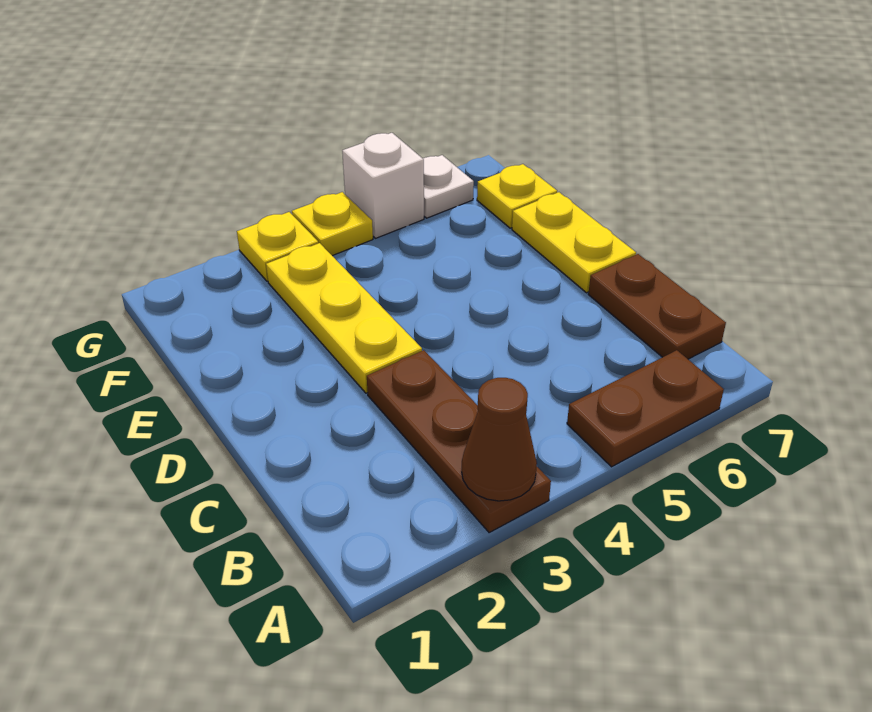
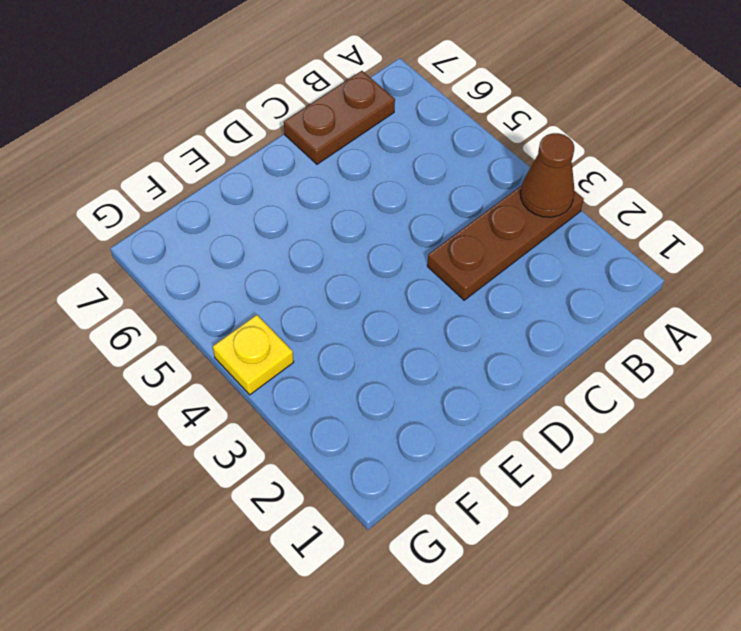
none -> brown plate A5:A6 level 1
none -> yellow plate D3:F3 level 1

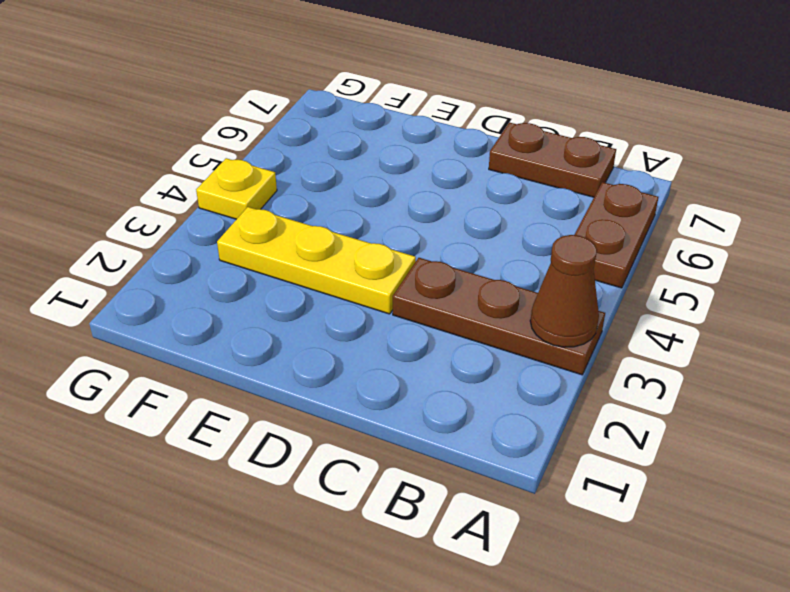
none -> yellow plate D7:E7 level 1
none -> yellow plate F7 level 1

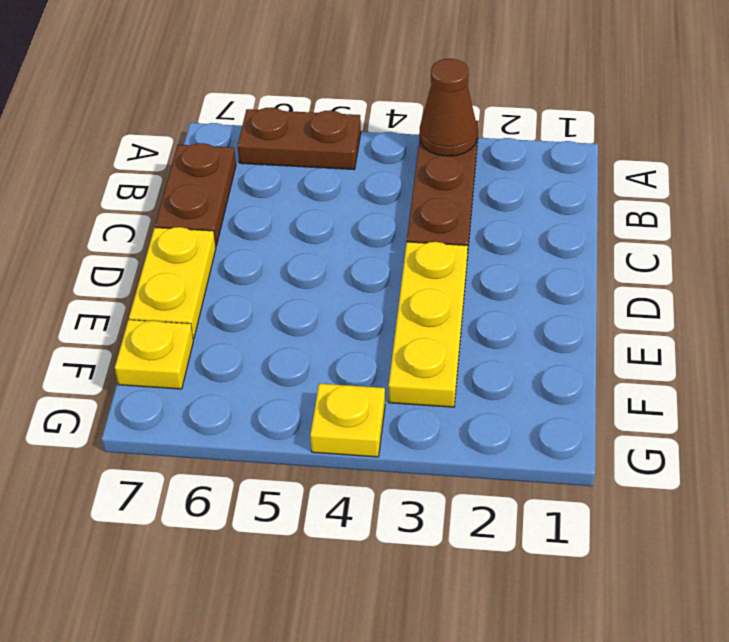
none -> yellow plate G3 level 1
none -> white brick G5 level 1

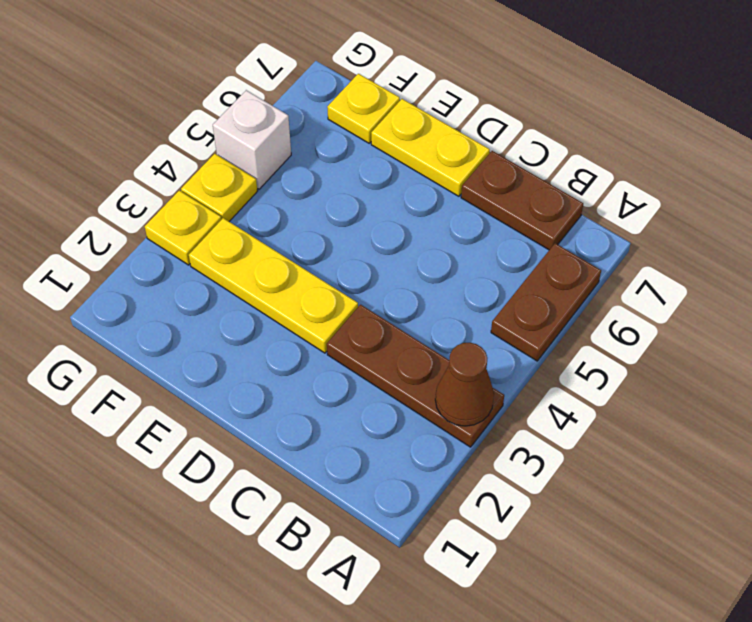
none -> white plate G6 level 1

